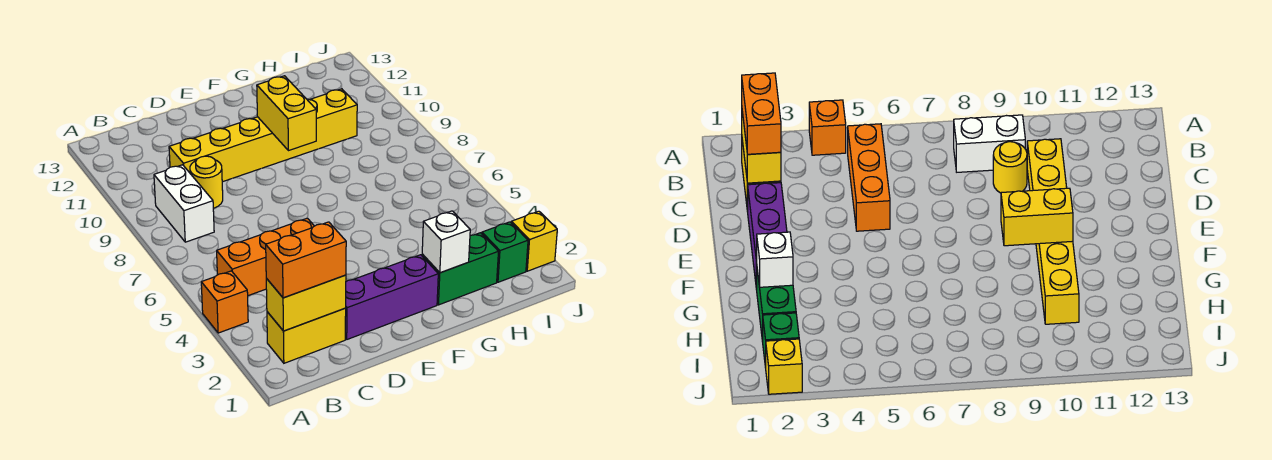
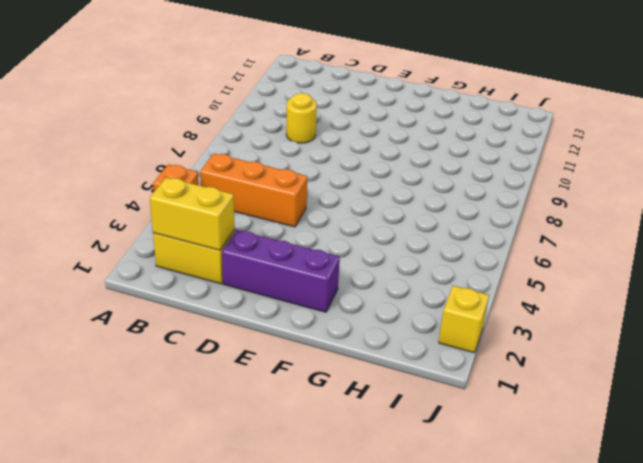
none -> white brick B8:B9 level 1
none -> yellow brick C10:H10 level 1
none -> green brick G2:H2 level 1

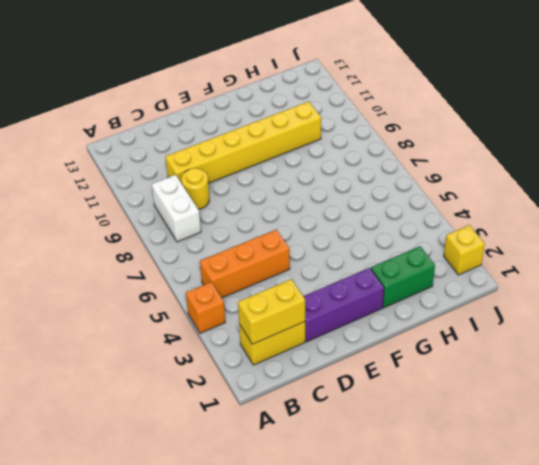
none -> green brick I2 level 1
none -> yellow brick F9:F10 level 2
none -> white brick G2 level 2

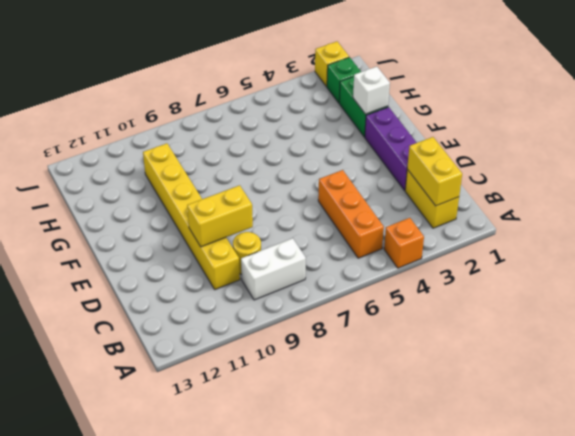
yellow brick D9:D10 level 2 -> yellow brick F9:F10 level 2
none -> orange brick B2:C2 level 3

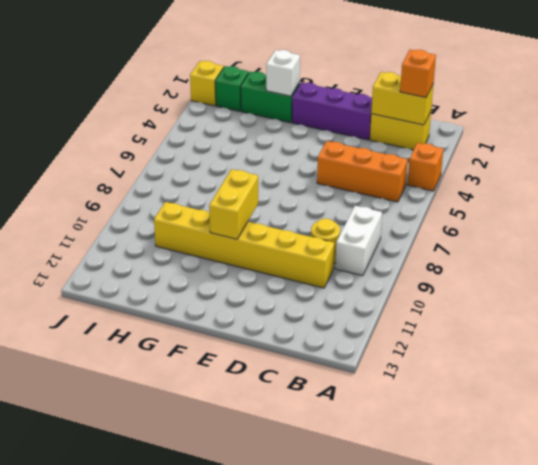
orange brick B2 level 3 -> orange brick B2:C2 level 3

